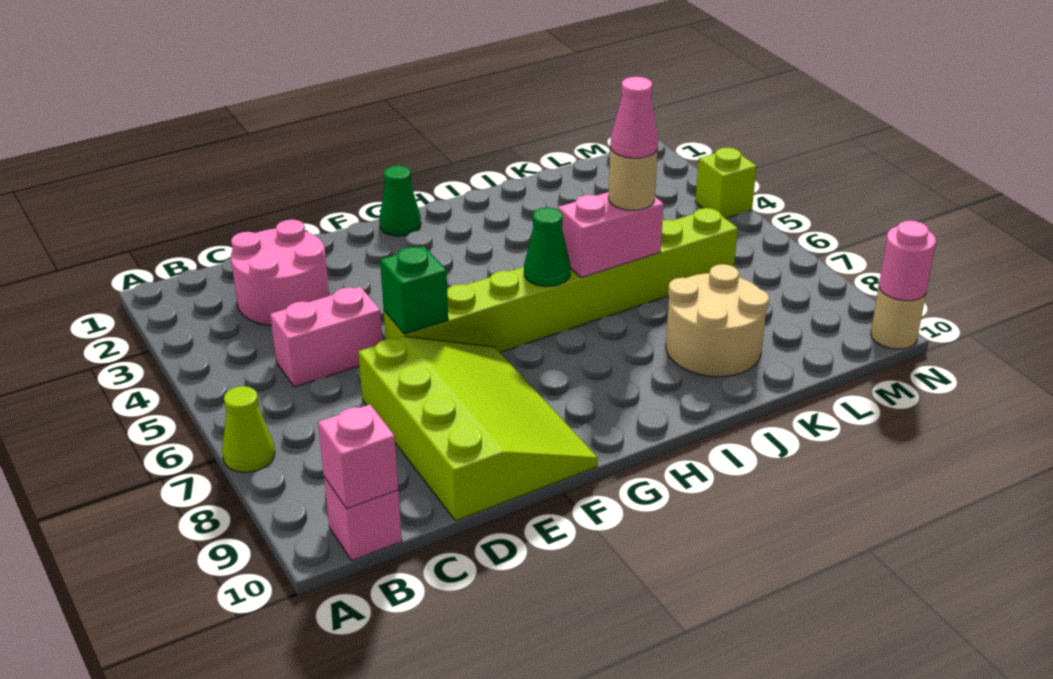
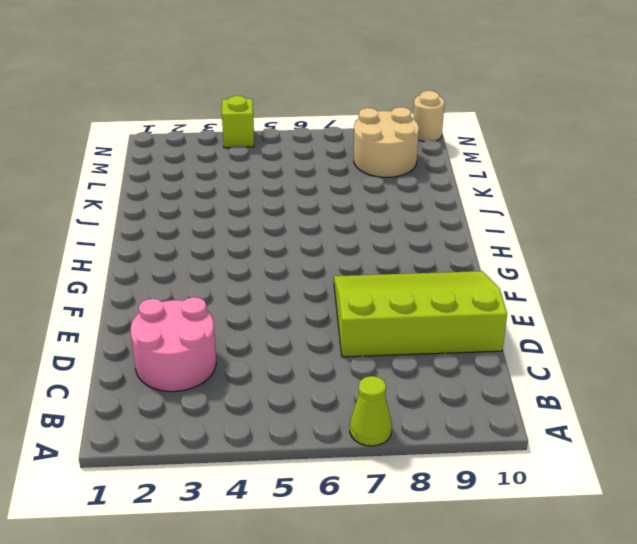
tan round brick L8:M9 level 1 -> tan round brick J8:K9 level 1
none -> pink brick B10 level 1
none -> pink brick C5:D5 level 1
none -> lime brick E6:L6 level 1

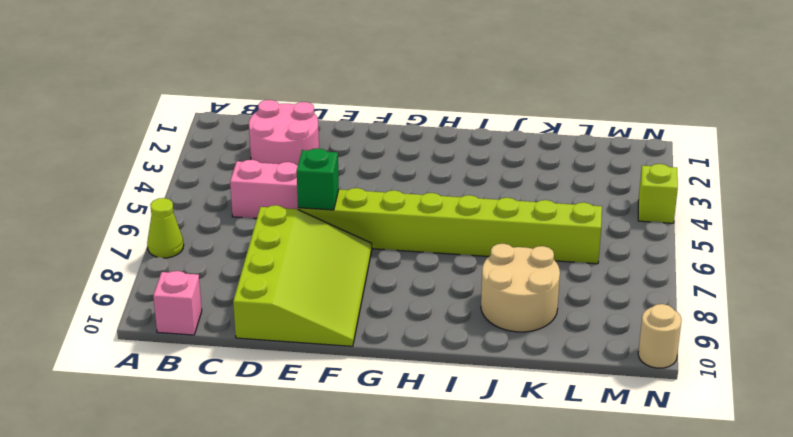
none -> green cone G1 level 1
none -> pink brick B10 level 2
none -> green cone H6 level 2

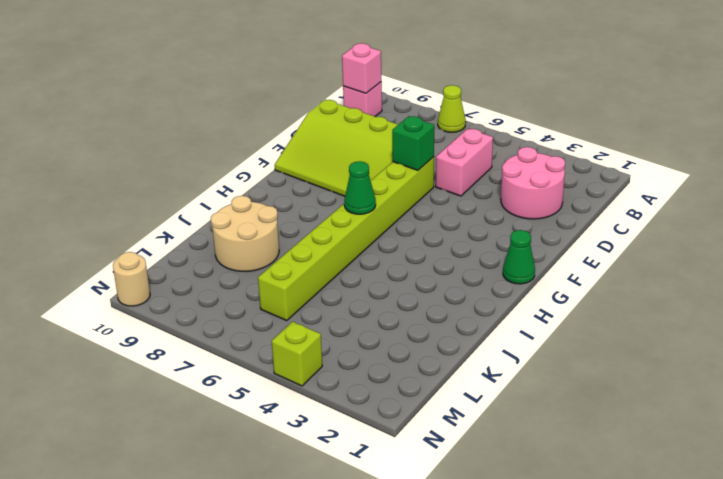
none -> pink brick I6:J6 level 2
none -> pink round brick N10 level 2
none -> tan round brick J6 level 3

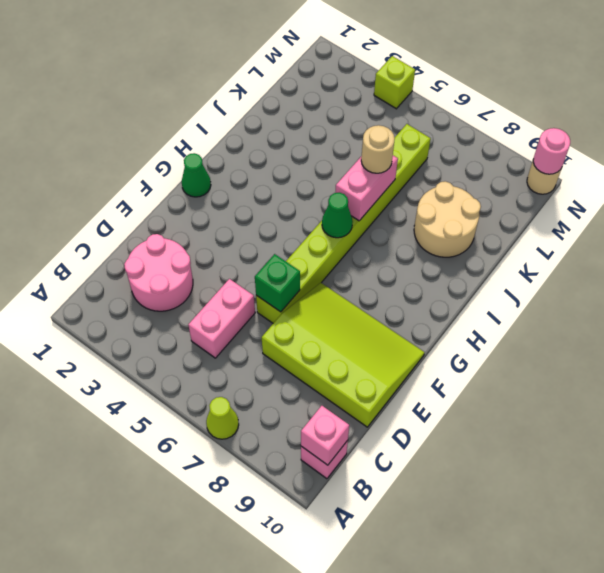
none -> pink cone J6 level 4

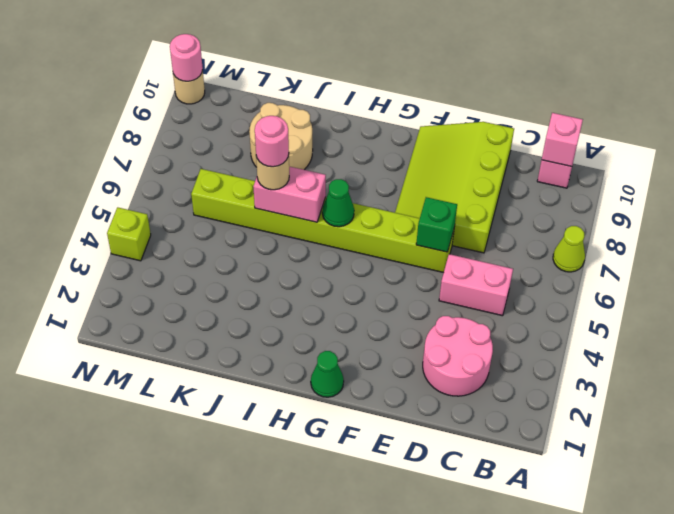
pink round brick J6 level 4 -> pink cone J6 level 4

